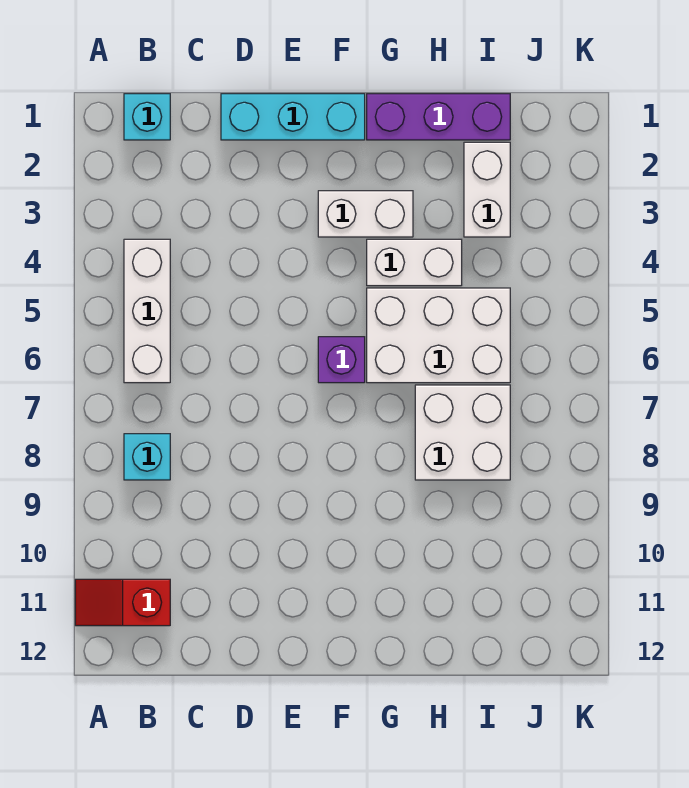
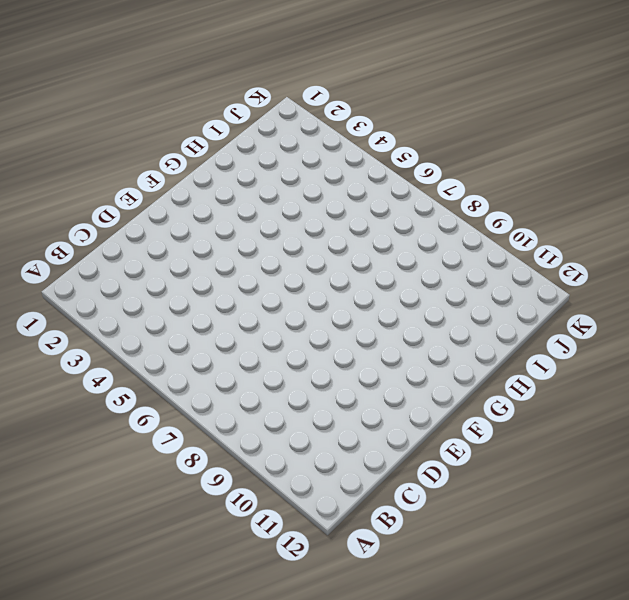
none -> red slope A11:B11 level 1 top B
none -> cyan brick B1 level 1
none -> white brick B4:B6 level 1

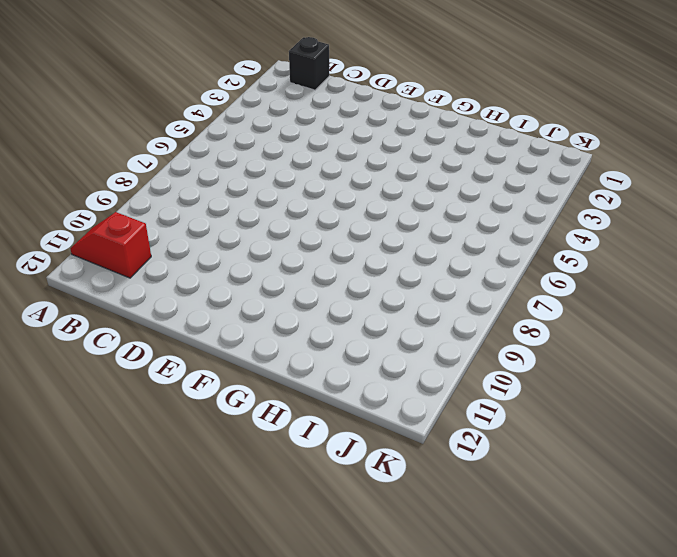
black brick B1 level 1 -> cyan brick B1 level 1
none -> white brick B4:B6 level 1
none -> cyan brick B8 level 1
none -> cyan brick D1:F1 level 1

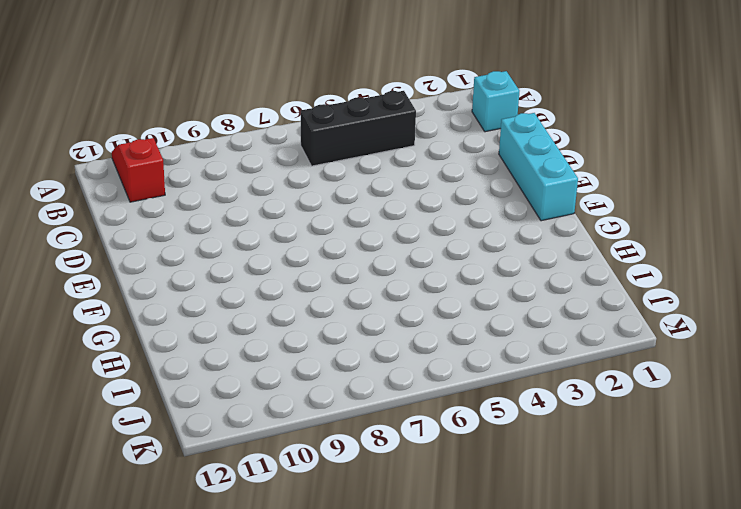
black brick B4:B6 level 1 -> white brick B4:B6 level 1
none -> cyan brick B8 level 1
none -> white brick F3:G3 level 1
none -> purple brick F6 level 1

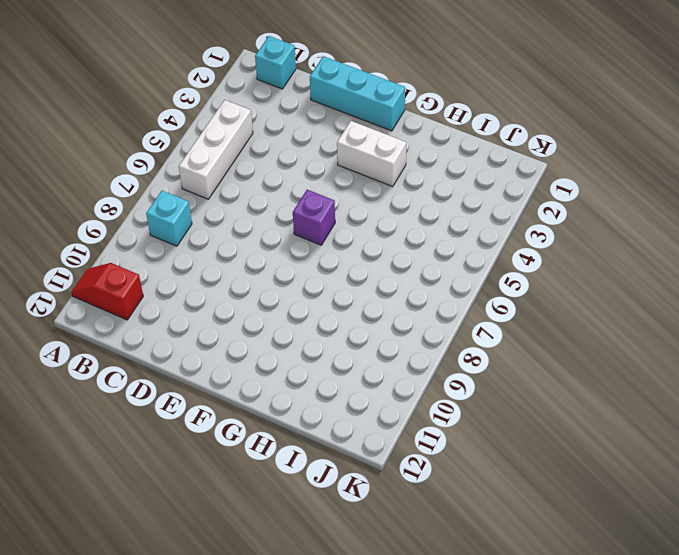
none -> purple brick G1:I1 level 1
none -> white brick G4:H4 level 1
none -> white brick G5:I6 level 1

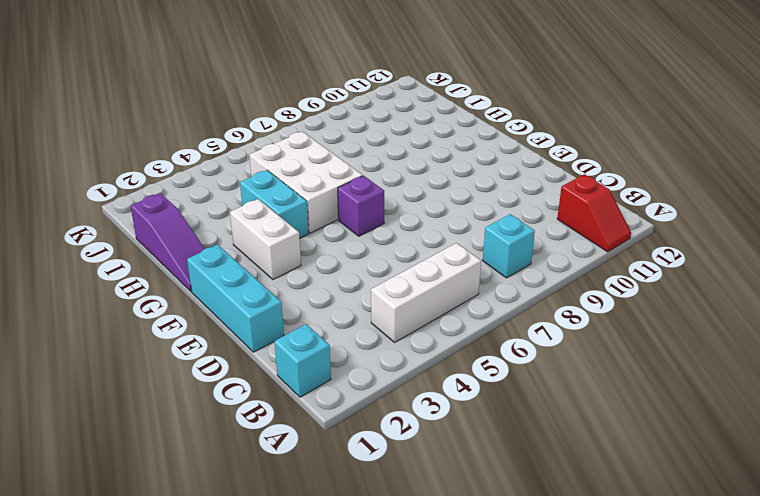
purple slope G1:I1 level 1 top I -> purple brick G1:I1 level 1
cyan brick G4:H4 level 1 -> white brick G4:H4 level 1
none -> white brick H7:I8 level 1
none -> white brick I2:I3 level 1

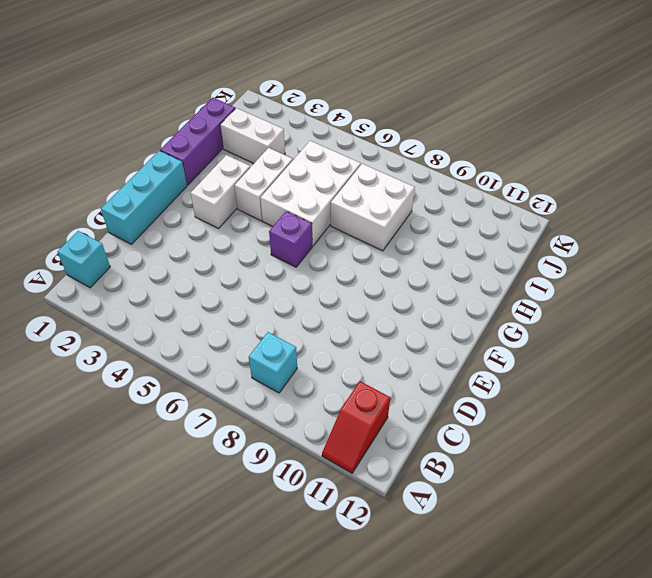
none -> white brick B4:B6 level 1

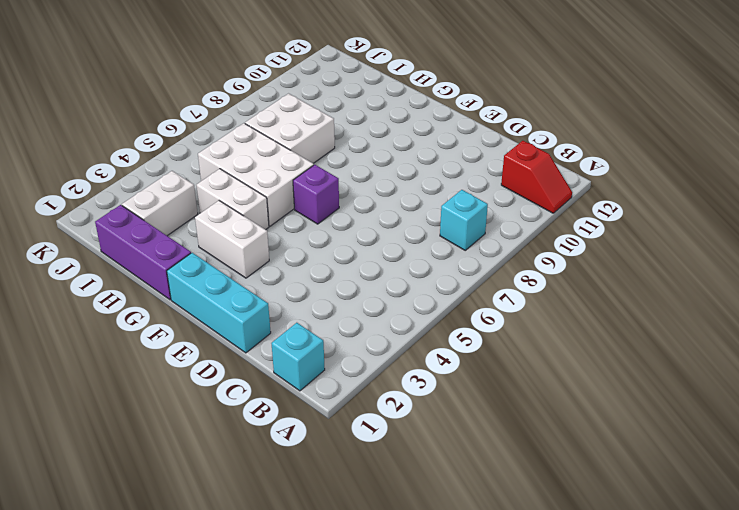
none -> white brick B4:B6 level 1

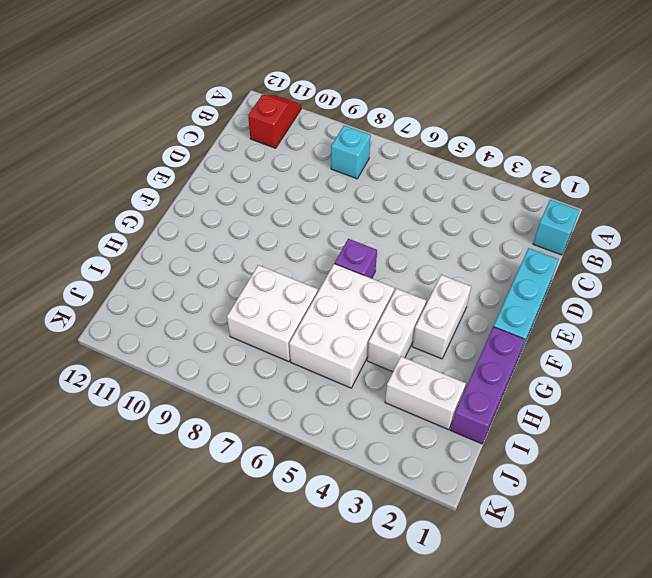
none -> white brick B4:B6 level 1

